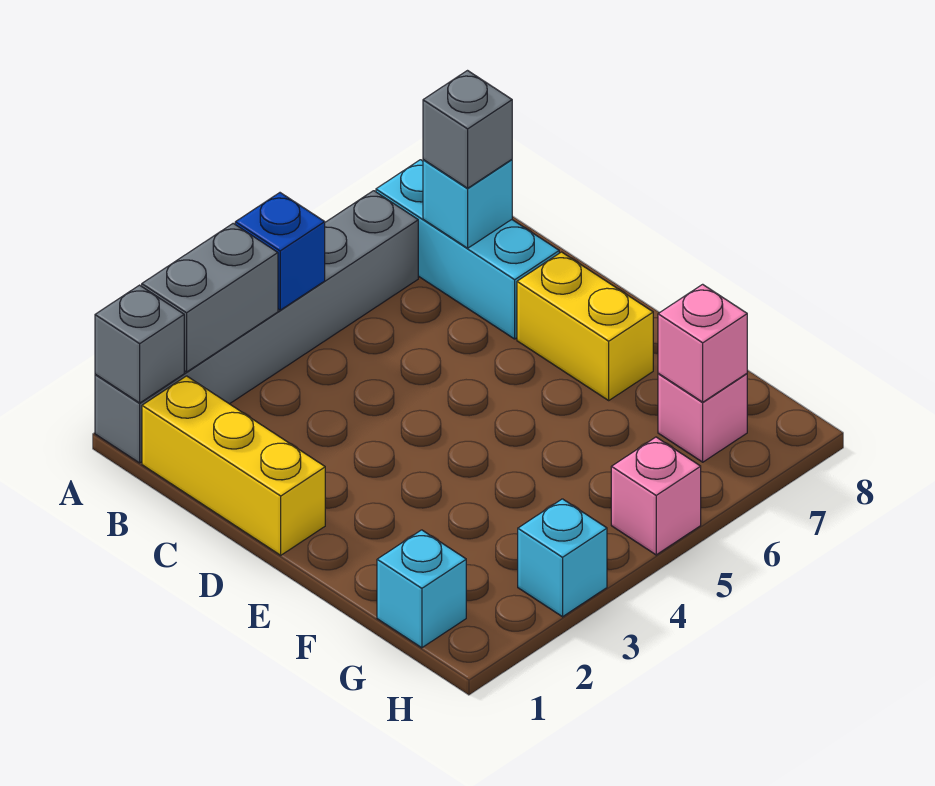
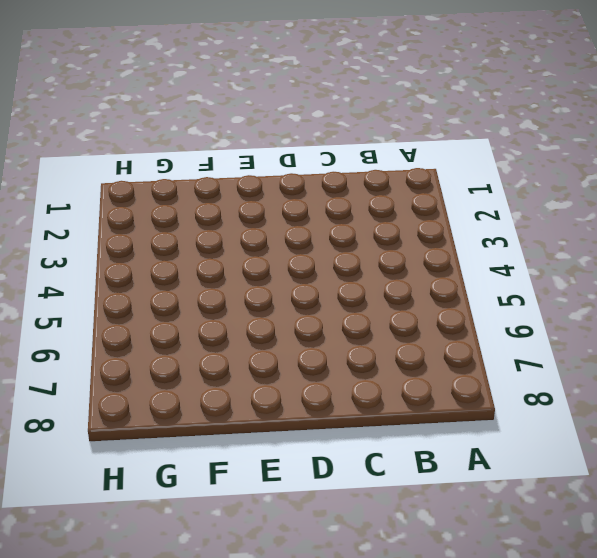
none -> grey brick A1:A6 level 1
none -> cyan brick A7:C7 level 1
none -> yellow brick B1:D1 level 1

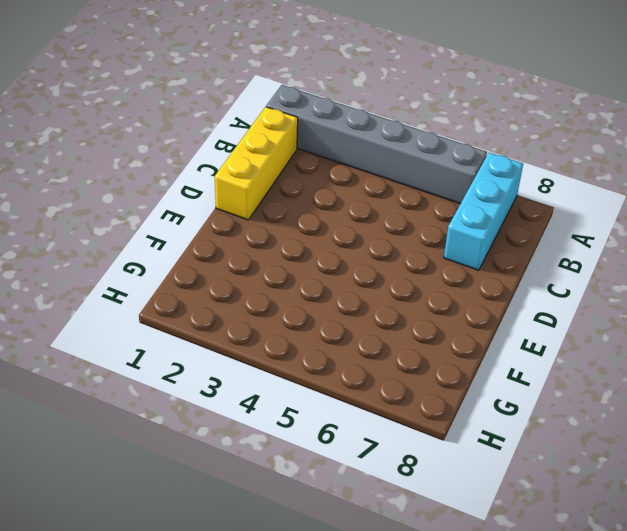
none -> yellow brick D7:E7 level 1
none -> cyan brick G1 level 1
none -> pink brick G7 level 1

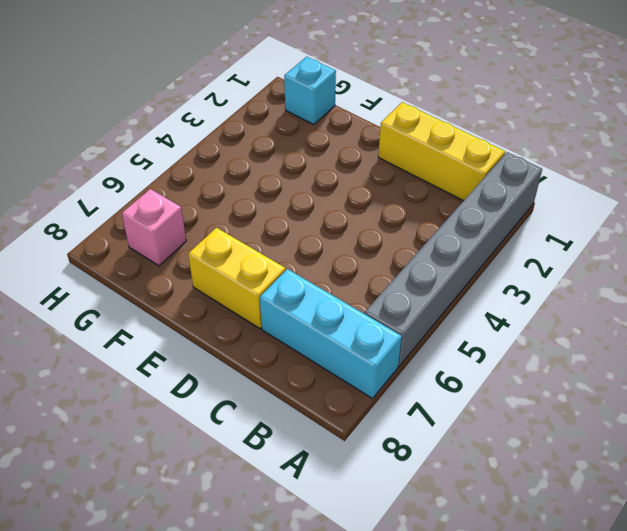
none -> cyan brick H3 level 1
none -> pink brick H5 level 1
none -> grey brick A1 level 2

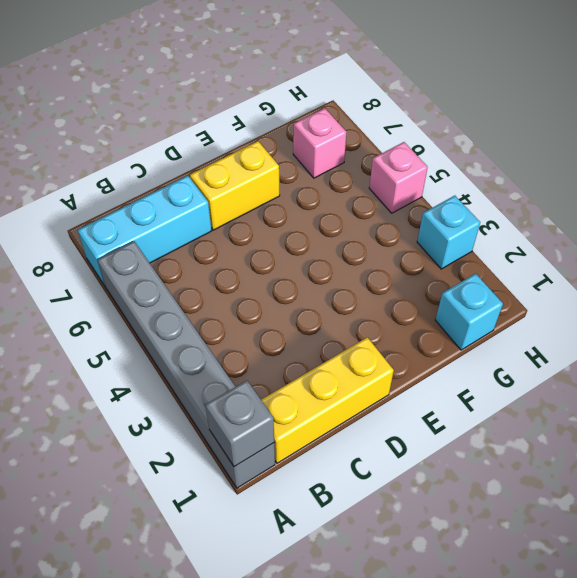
none -> grey brick A2:A3 level 2
none -> blue brick A4 level 2
none -> cyan brick B7 level 2

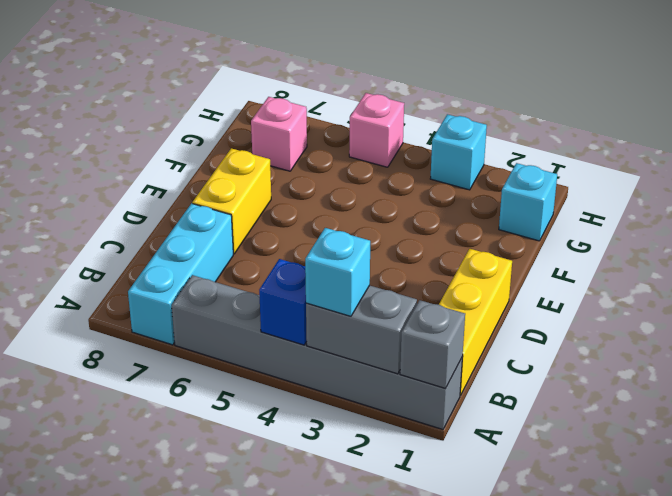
cyan brick A3 level 3 -> cyan brick B7 level 2
none -> pink brick G7 level 2
none -> grey brick B7 level 3

